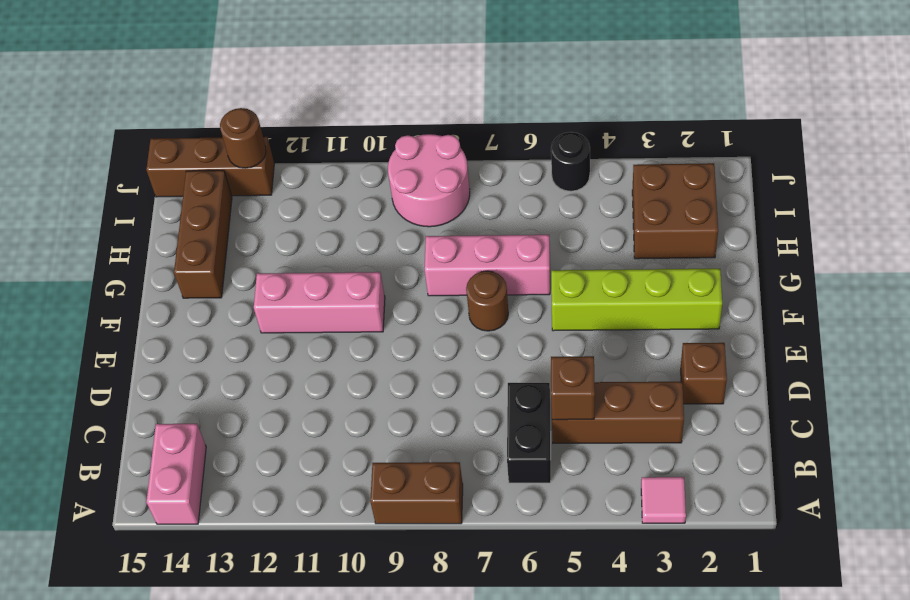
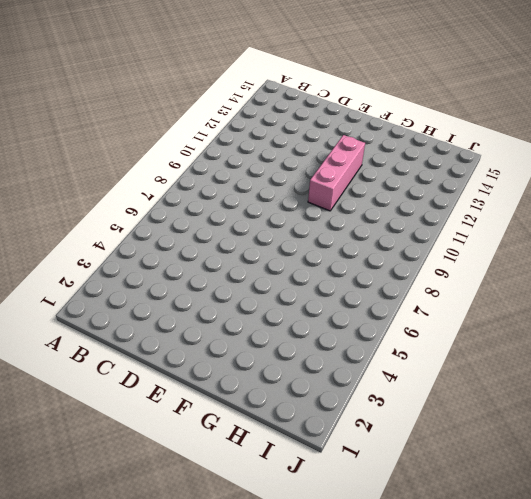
none -> pink tile A3 level 1
none -> brown brick A8:A9 level 1
none -> pink brick A14:B14 level 1

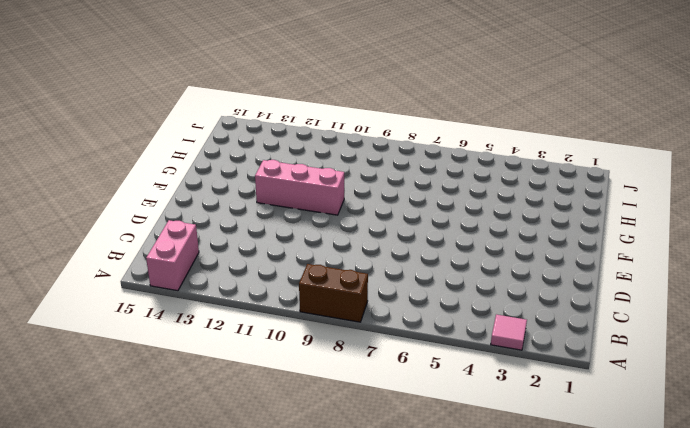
none -> black brick B6:C6 level 1
none -> brown brick C3:C5 level 1
none -> brown brick D2 level 1

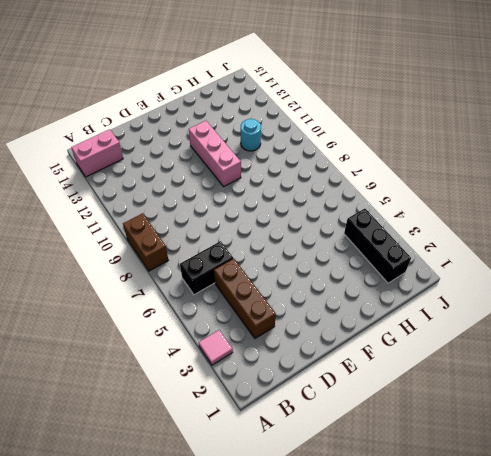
cyan round brick H11 level 1 -> none
black brick I2:I4 level 1 -> brown brick H2:I3 level 1
none -> brown brick D2 level 1
none -> lime brick F2:F5 level 1
none -> brown round brick F7 level 1

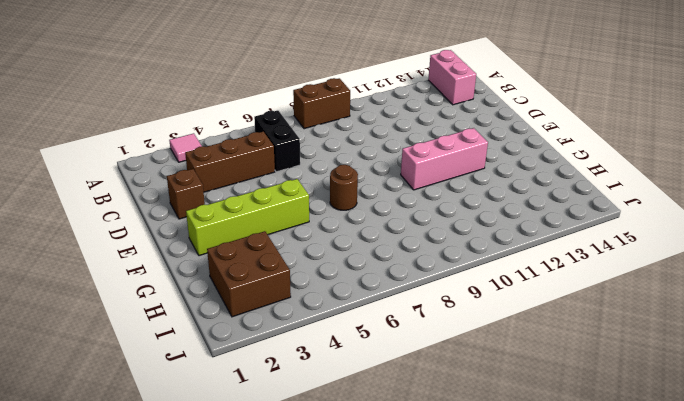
none -> pink brick G6:G8 level 1
none -> brown brick G14:I14 level 1
none -> pink round brick I8:J9 level 1

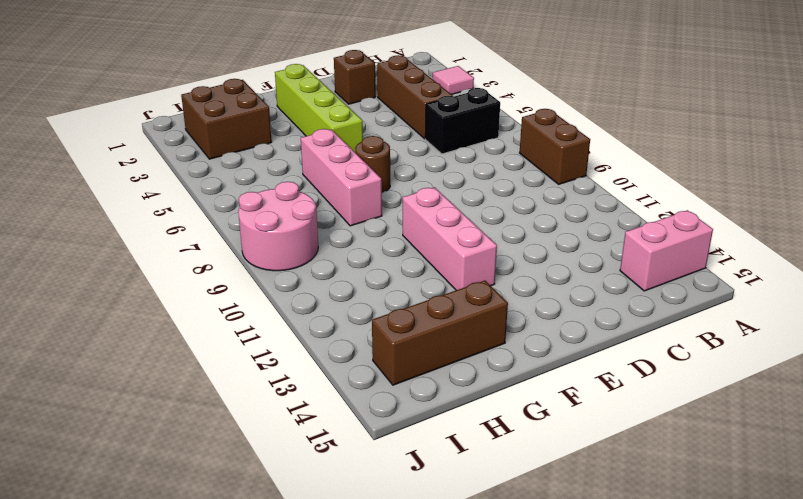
none -> black round brick J5 level 1
none -> brown brick J13:J15 level 1
none -> brown brick C5 level 2

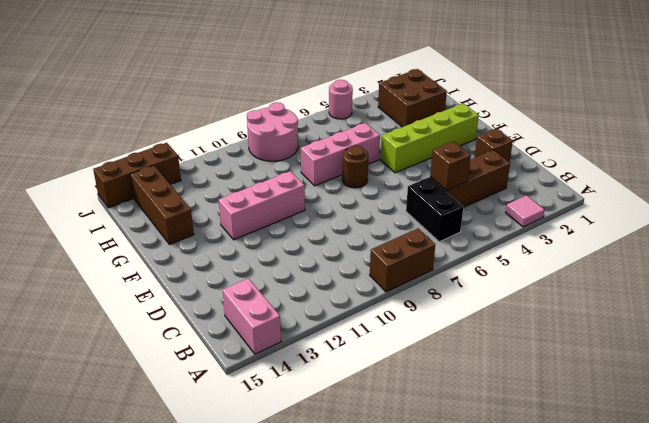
pink round brick J5 level 1 -> black round brick J5 level 1
none -> brown round brick J13 level 2

